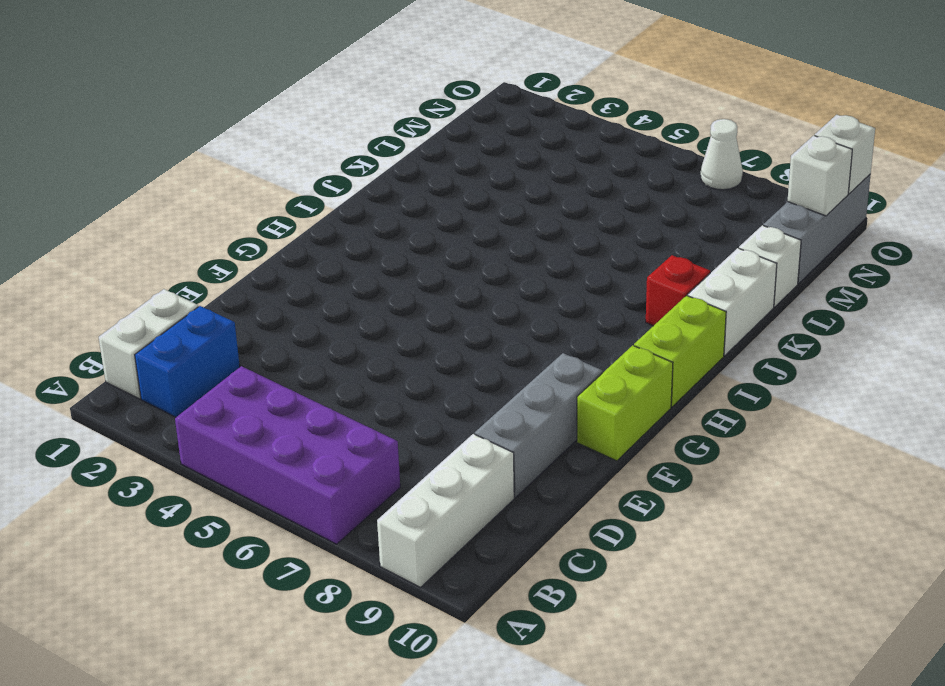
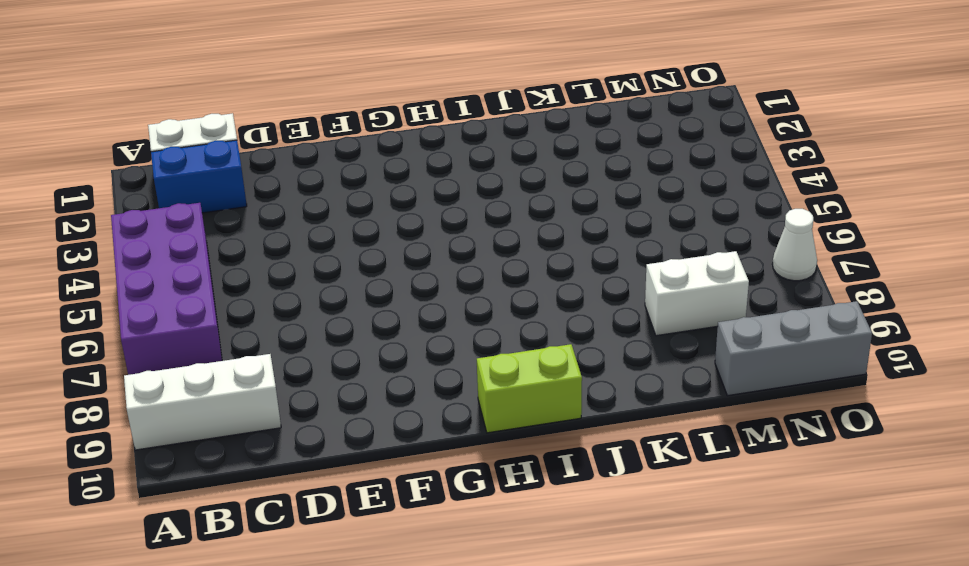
white brick L8:M8 level 1 -> white brick J10:K10 level 1
none -> grey brick D9:F9 level 1
none -> lime brick F10:G10 level 1
none -> red brick J9 level 1

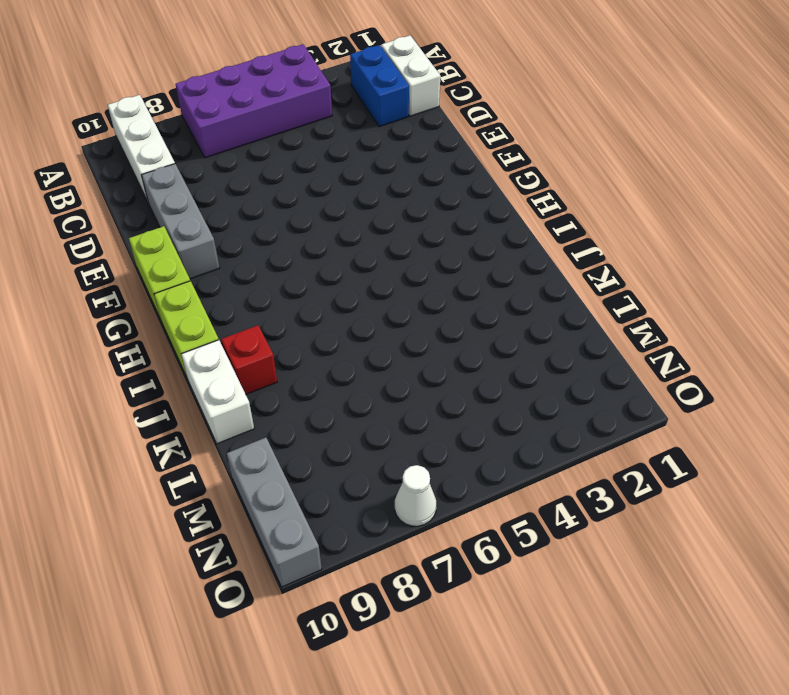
none -> white brick L10 level 1
none -> white brick N10 level 2
none -> white brick O10 level 2

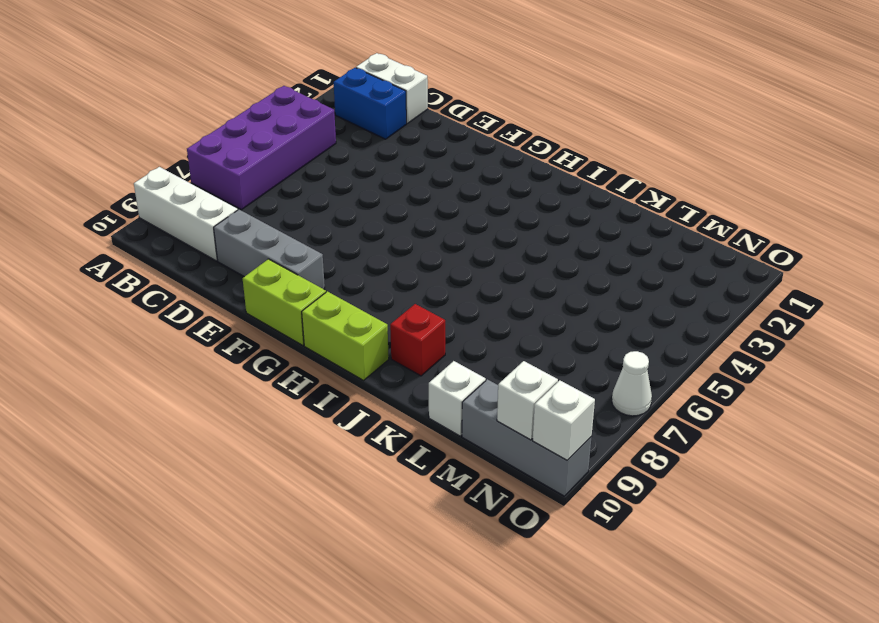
none -> white brick J10:K10 level 1

